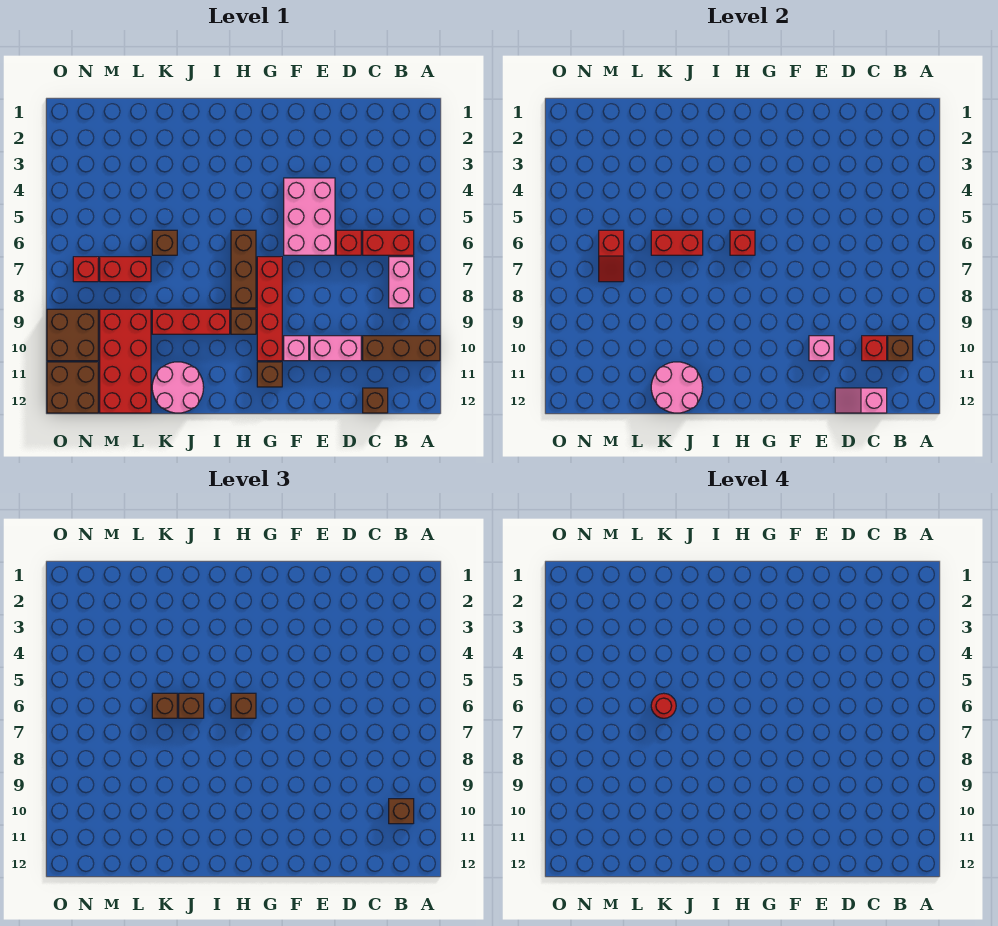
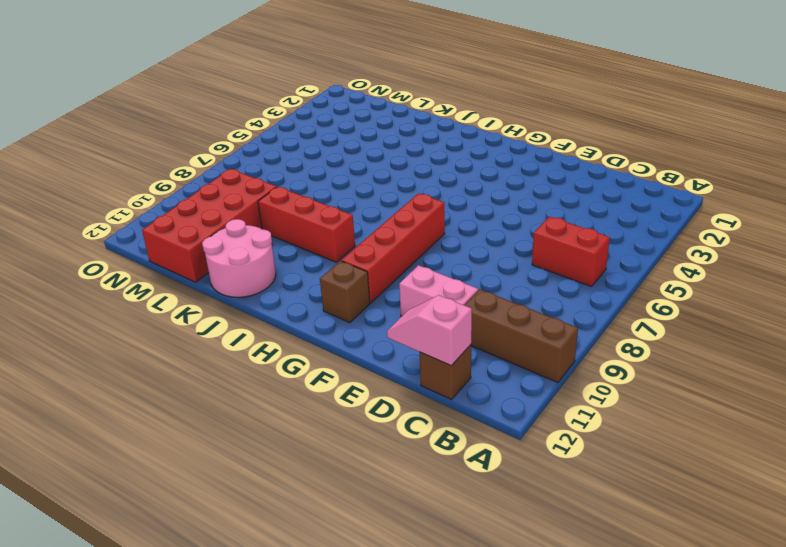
none -> pink brick B7:B8 level 1
none -> red brick D6 level 1
none -> pink brick E4:F6 level 1
none -> pink brick F10 level 1

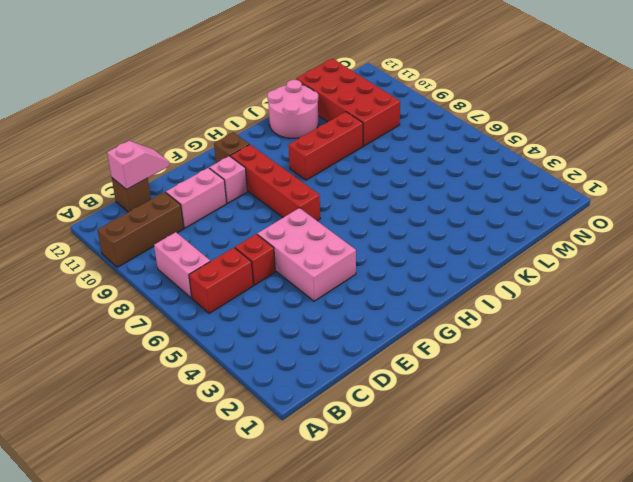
none -> brown brick H6:H8 level 1
none -> brown brick H9 level 1
none -> brown brick K6 level 1
none -> red brick L7:M7 level 1

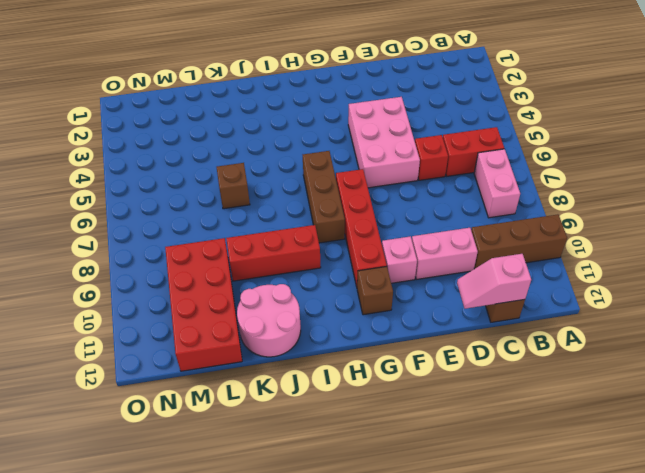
none -> brown brick H9 level 1
none -> red brick L7:M7 level 1
none -> red brick N7 level 1
none -> brown brick N9:O10 level 1

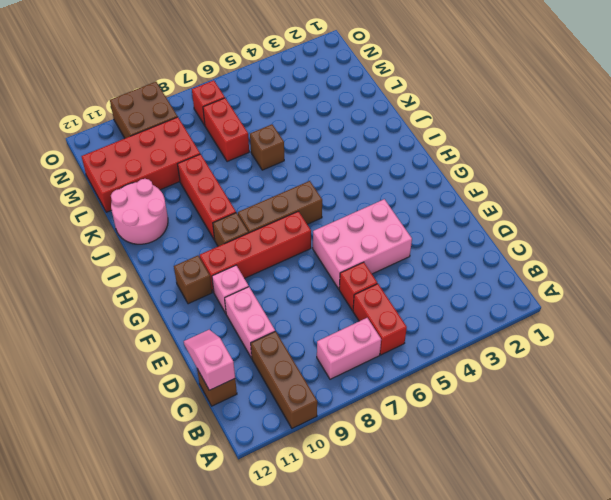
none -> brown brick N11:O12 level 1
none -> brown brick B10 level 2
none -> red brick C10 level 2
none -> pink brick E10 level 2

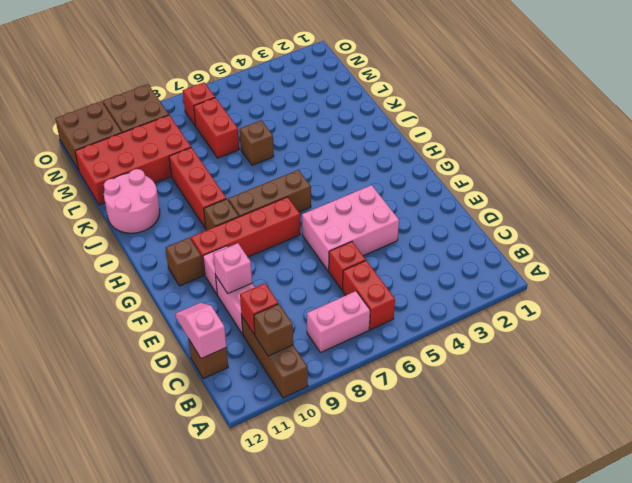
none -> red brick H6 level 2
none -> red brick J6:K6 level 2
none -> pink round brick J11:K12 level 2
none -> red slope M6:M7 level 2 top 6

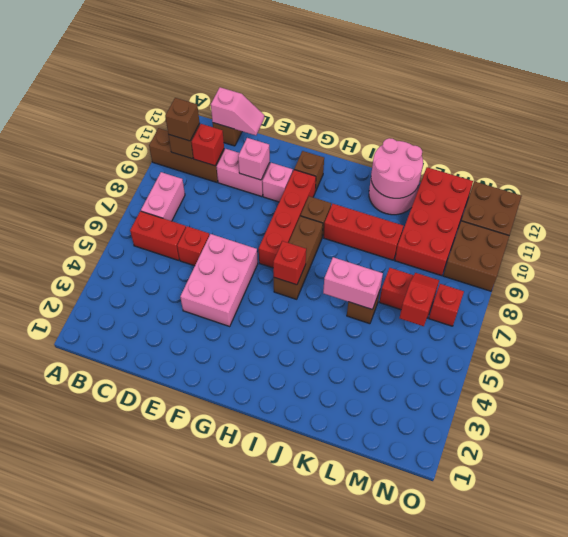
pink brick J6:K6 level 2 -> red brick J6:K6 level 2
none -> brown brick H6 level 3
none -> brown brick J6 level 3
none -> brown brick K6 level 3
none -> red round brick K6 level 4

